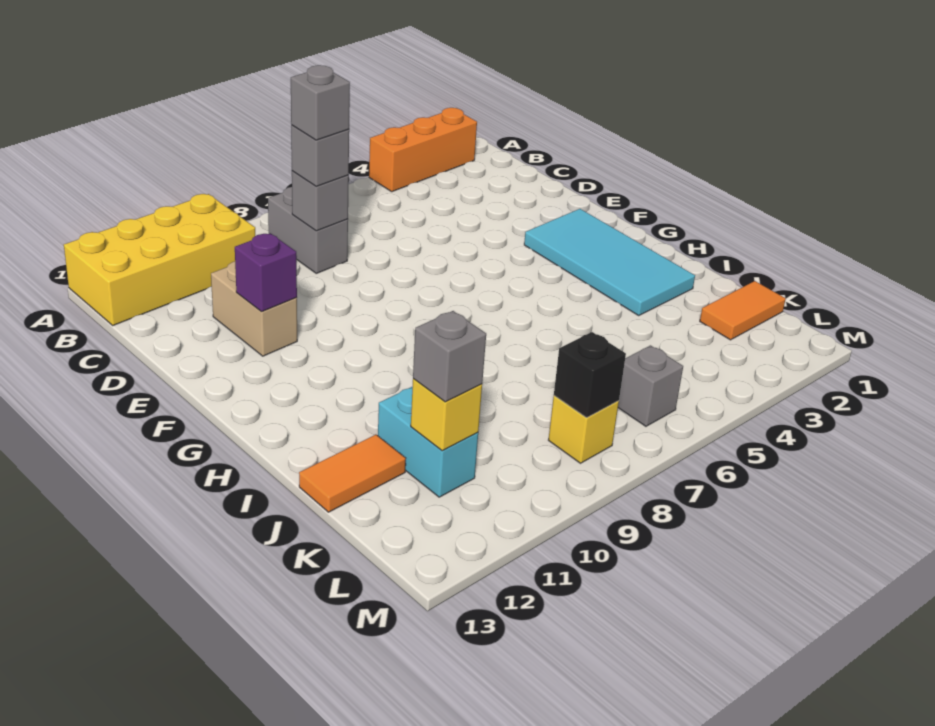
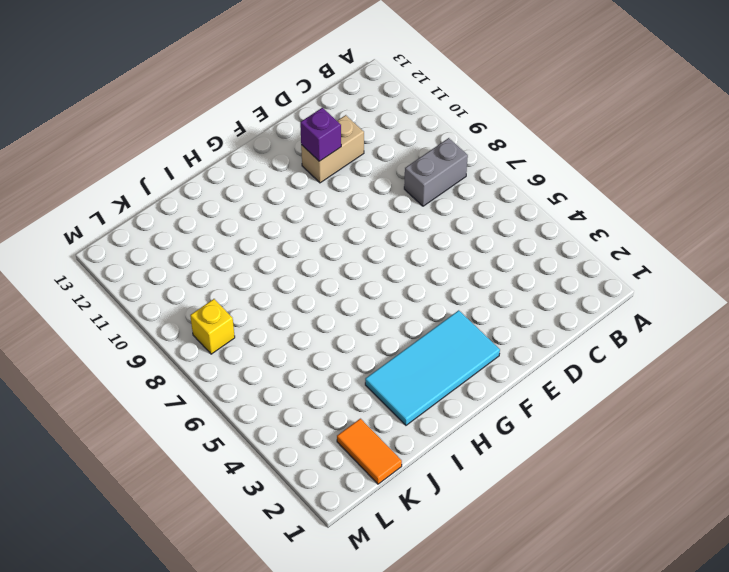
none -> orange brick A2:A4 level 1
none -> yellow brick A10:B13 level 1
none -> cyan brick J11:K11 level 1

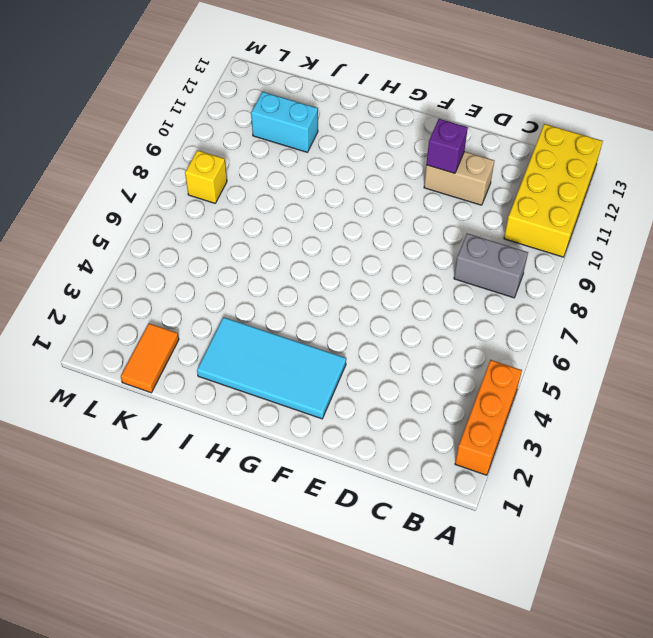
none -> orange tile J12:J13 level 1
none -> grey brick L6 level 1
none -> grey brick C8 level 2

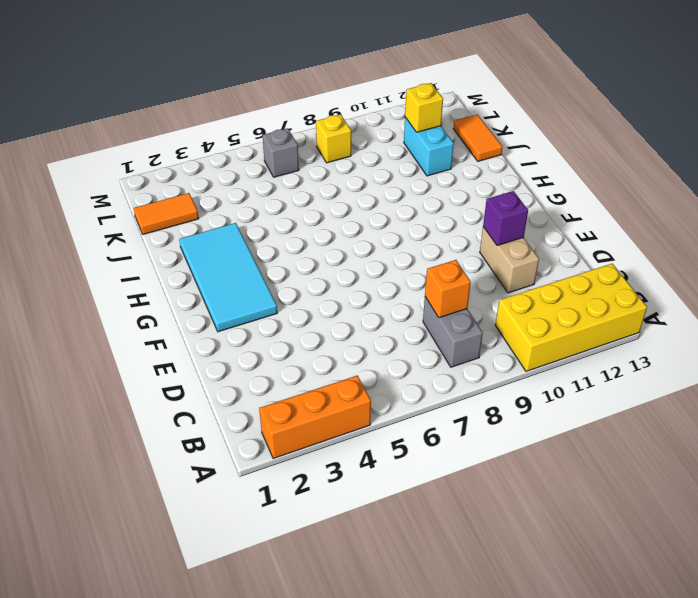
orange brick C8 level 2 -> grey brick C8 level 2
orange tile J13:K13 level 1 -> orange tile J12:J13 level 1
none -> black brick L8 level 2
none -> grey brick C8 level 3
none -> grey brick K11 level 3

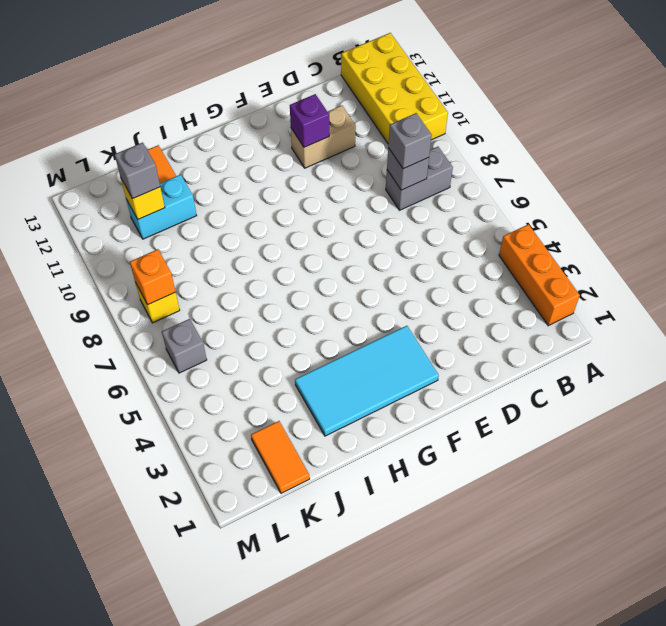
orange brick L8 level 2 -> black brick L8 level 2
none -> grey brick C8 level 4

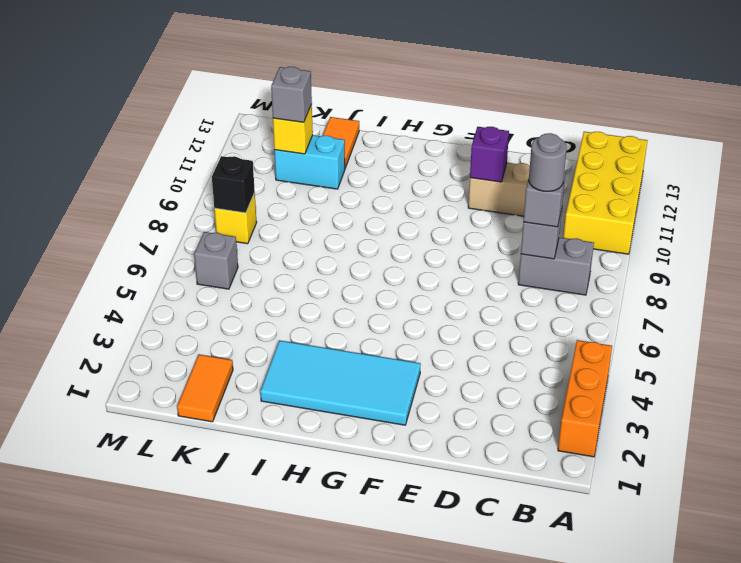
grey round brick C8 level 4 -> grey brick C8 level 4

